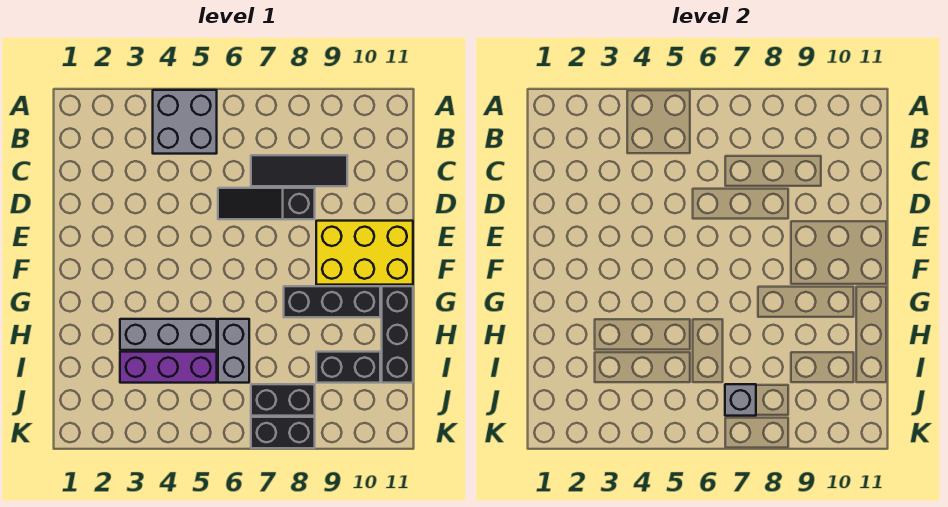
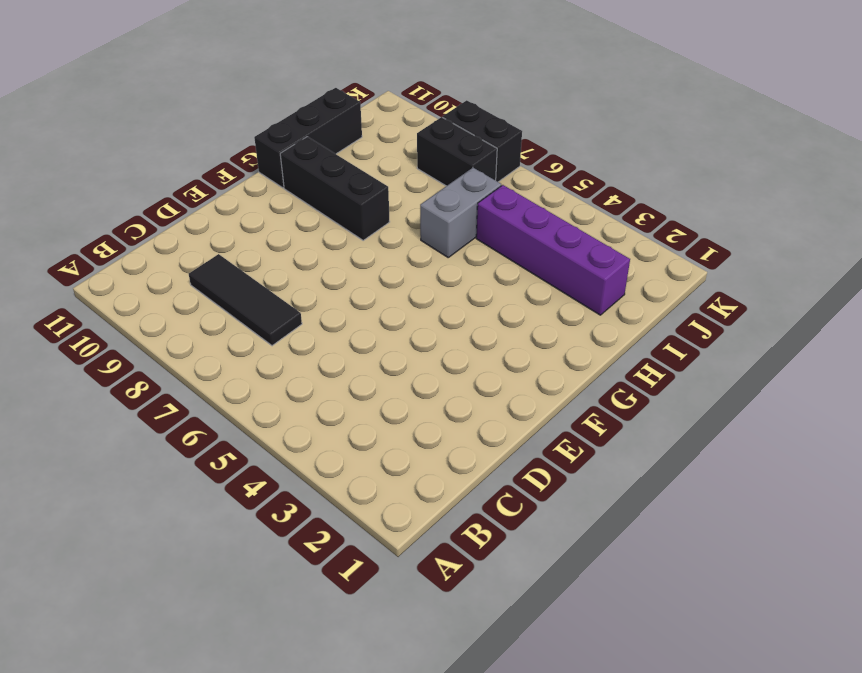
purple brick I2:I5 level 1 -> purple brick I3:I5 level 1
none -> grey brick A4:B5 level 1
none -> black slope D6:D8 level 1 top 8
none -> yellow brick E9:F11 level 1

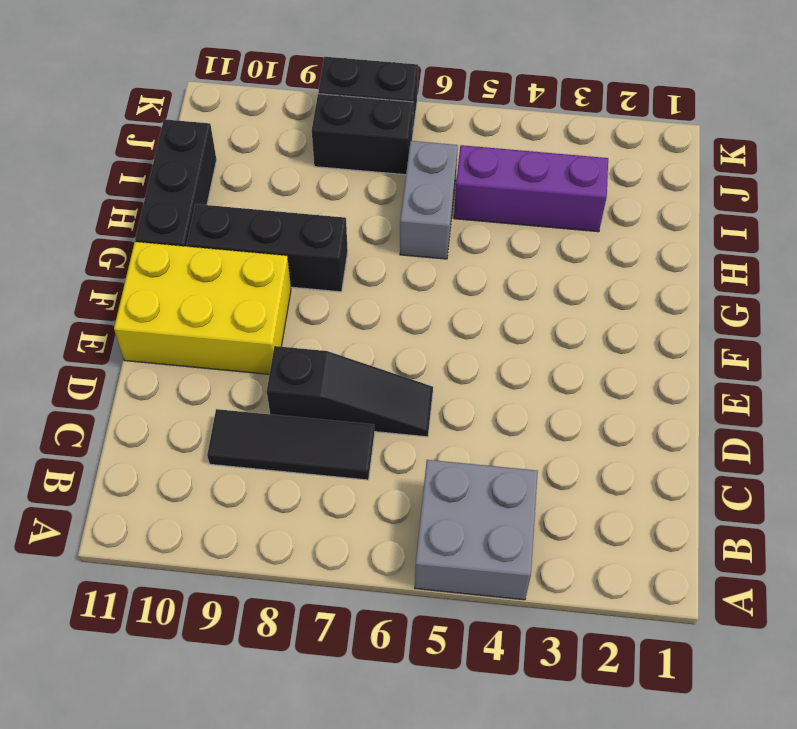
none -> grey brick H3:H5 level 1
none -> black brick I9:I10 level 1
none -> grey brick J7 level 2

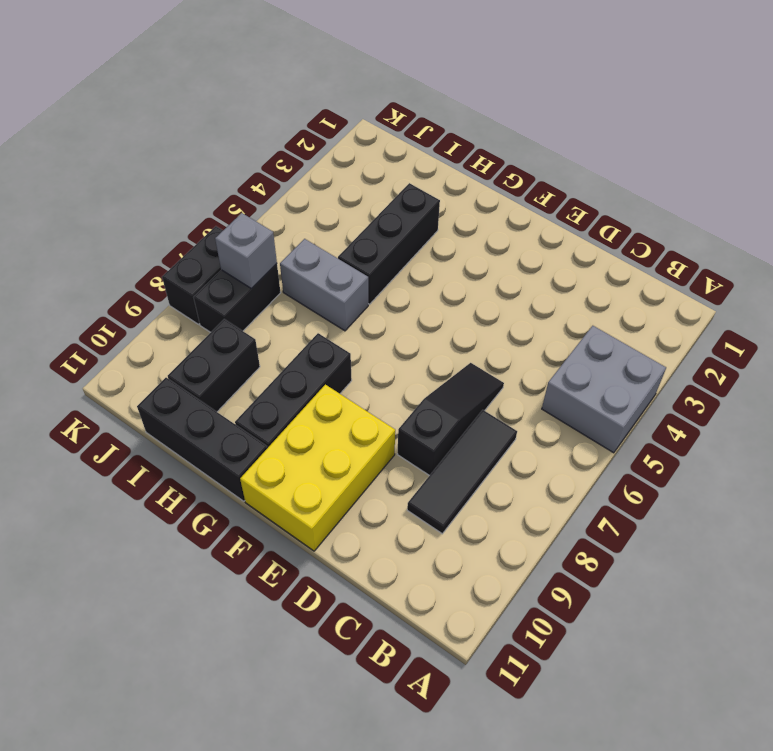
black brick H3:H5 level 1 -> grey brick H3:H5 level 1
none -> purple brick I3:I5 level 1

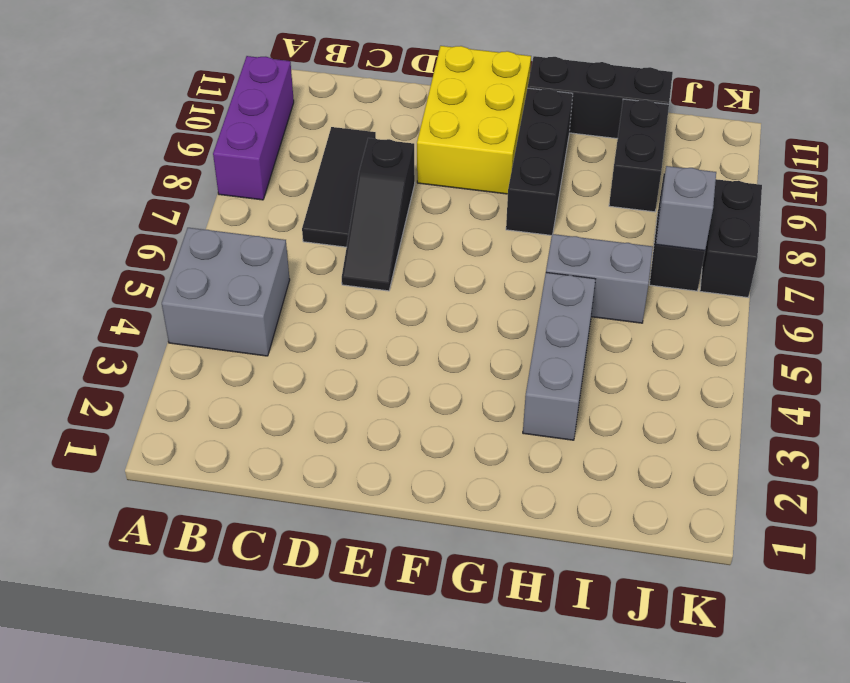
purple brick A8:A10 level 1 -> purple brick I3:I5 level 1

